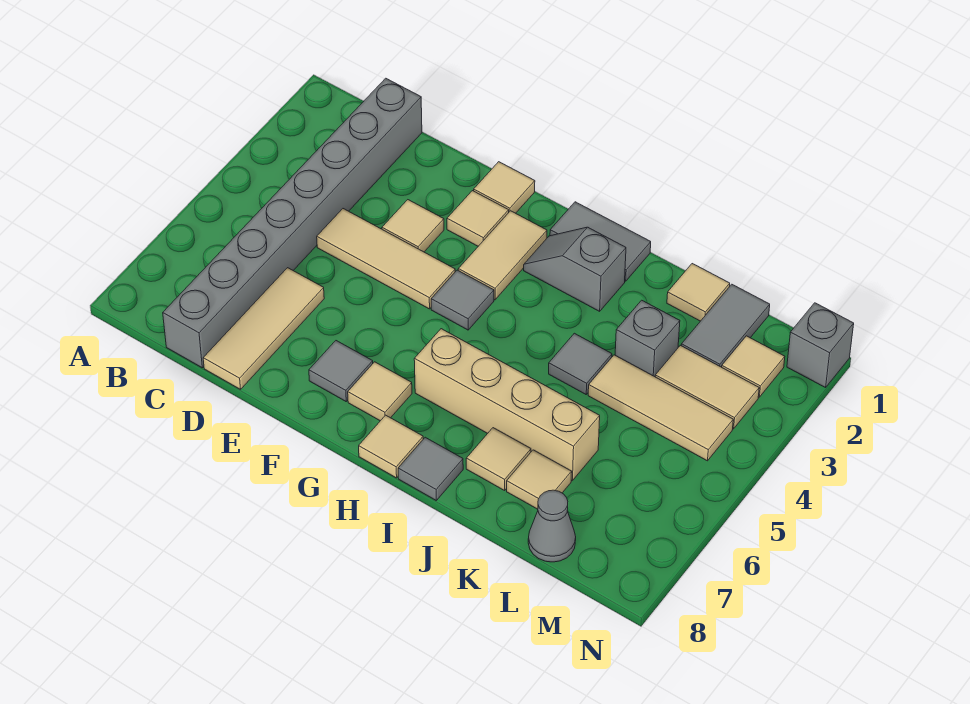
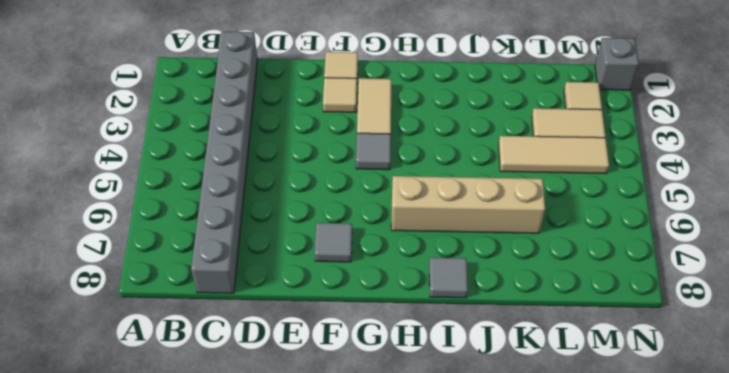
none -> tan tile D4:F4 level 1
none -> tan tile D6:D8 level 1
none -> tan tile E3 level 1

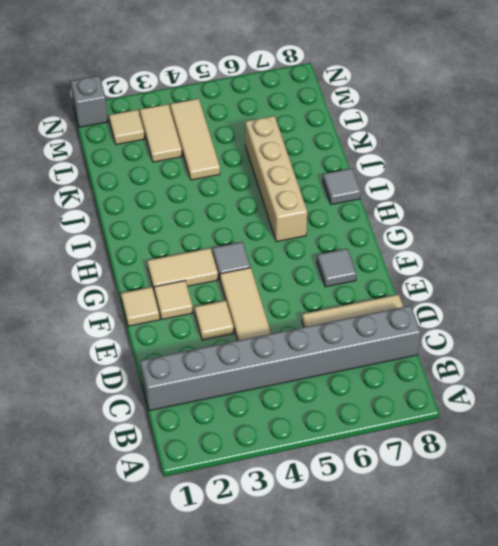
none -> tan tile G7 level 1
none -> grey tile H1:I1 level 1
none -> grey slope H2:I2 level 1 top I

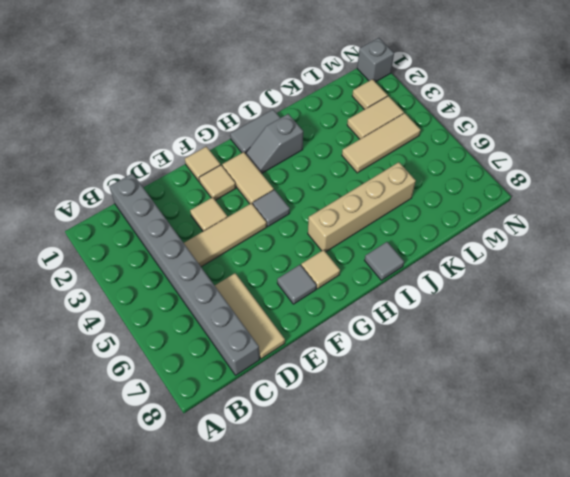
none -> tan tile H8 level 1
none -> grey tile J4 level 1
none -> tan tile J7 level 1

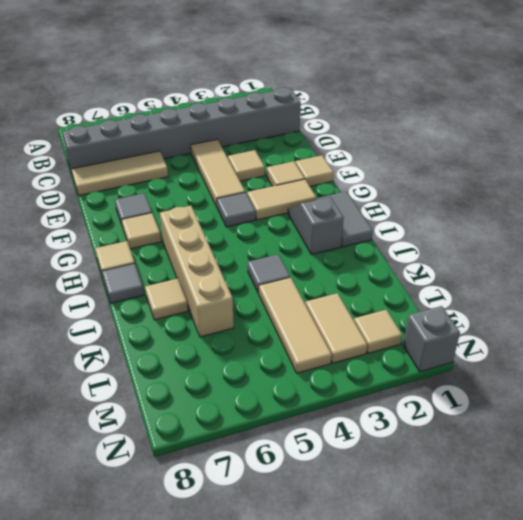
none -> tan tile K1 level 1
none -> grey brick K3 level 1
none -> tan tile K7 level 1

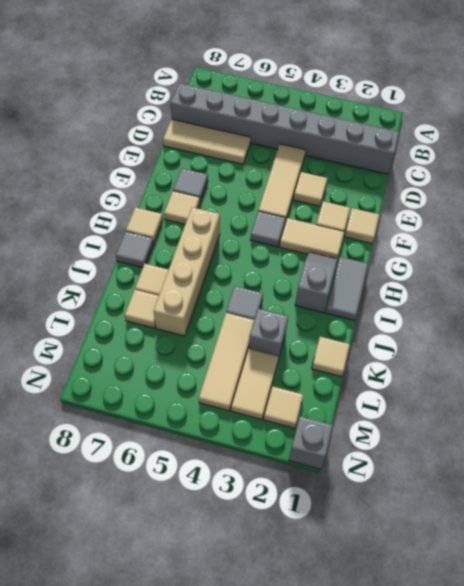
none -> grey tile L1:L2 level 1
none -> grey cone L8 level 1

